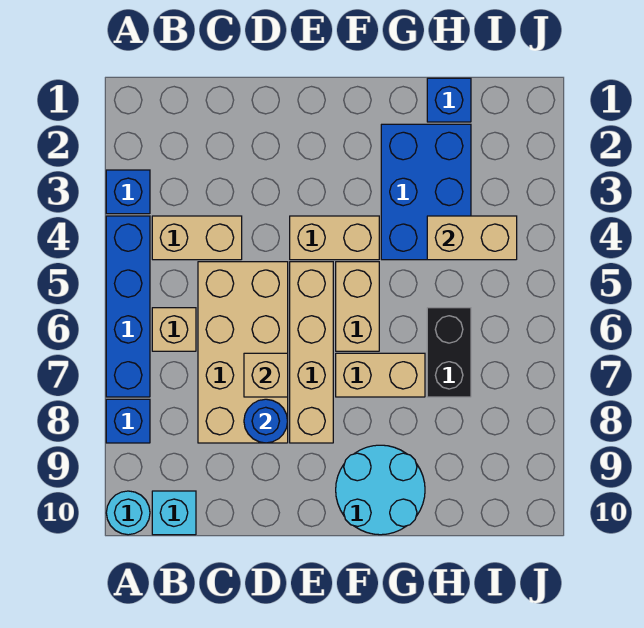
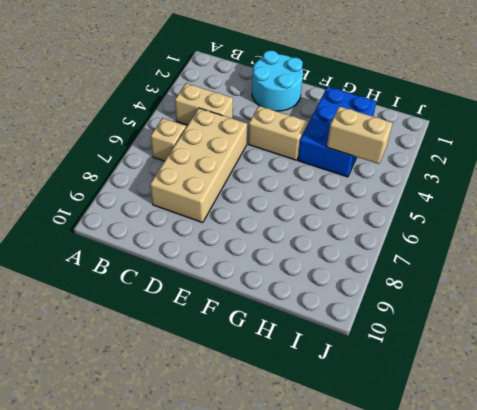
cyan round brick D1:E2 level 1 -> cyan round brick F9:G10 level 1
none -> blue brick A3 level 1
none -> blue brick A4:A7 level 1
none -> blue brick A8 level 1

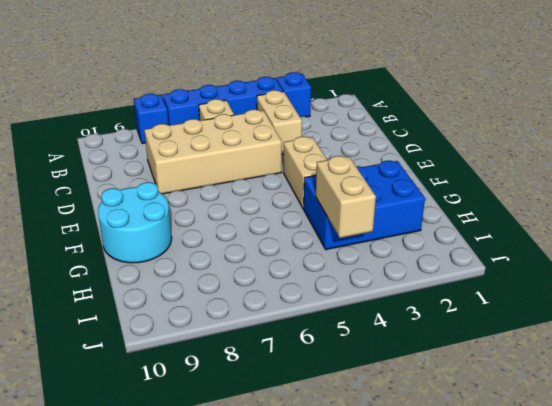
none -> cyan round brick A10 level 1
none -> cyan brick B10 level 1
none -> tan brick E5:E8 level 1

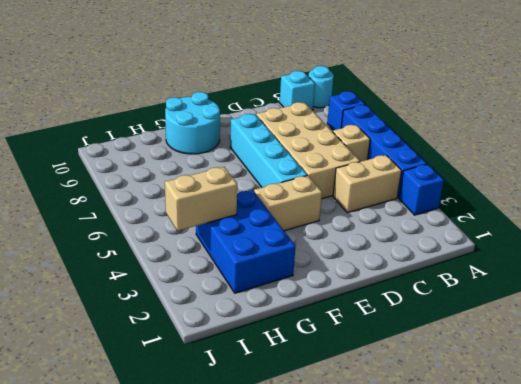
cyan brick E5:E8 level 1 -> tan brick E5:E8 level 1
none -> tan brick F5:F6 level 1
none -> tan brick F7:G7 level 1
none -> blue brick H1 level 1

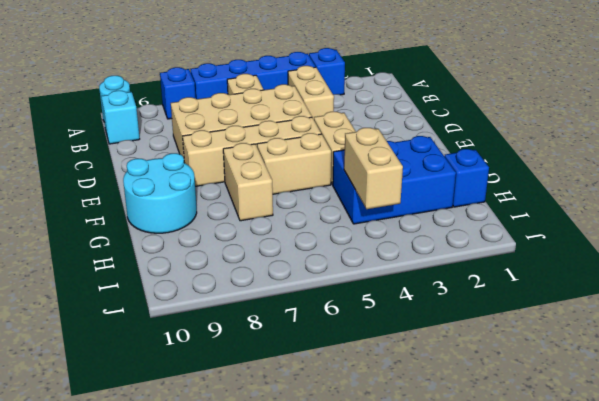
none -> black brick H6:H7 level 1
none -> tan brick D7 level 2
none -> blue round brick D8 level 2

